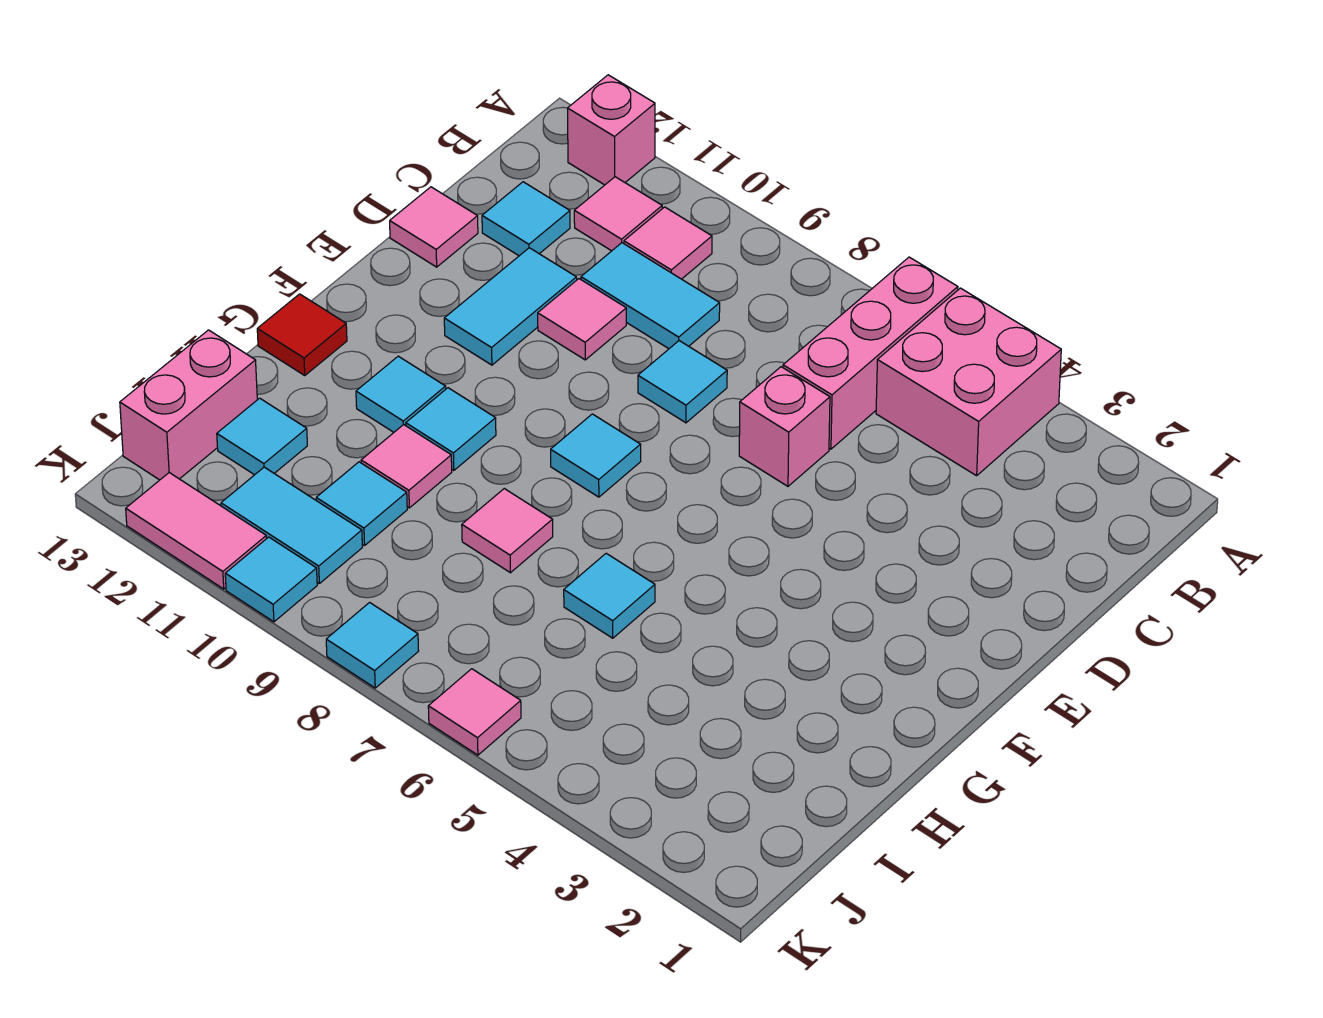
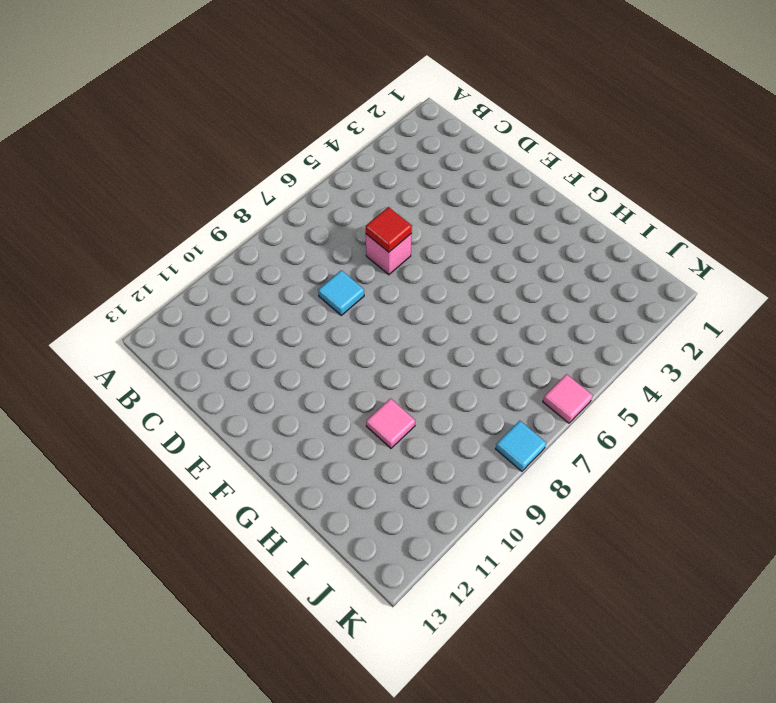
red tile D6 level 2 -> red tile G13 level 1
none -> pink brick A4:B5 level 1
none -> pink brick A6:C6 level 1
none -> pink brick A12 level 1

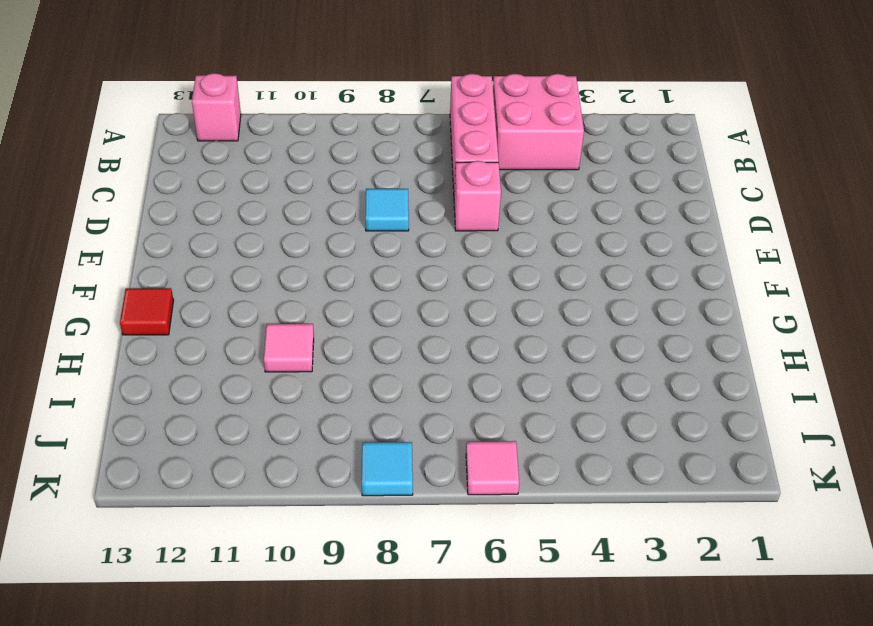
none -> pink tile B10 level 1
none -> pink tile B11 level 1
none -> cyan tile C9:C10 level 1

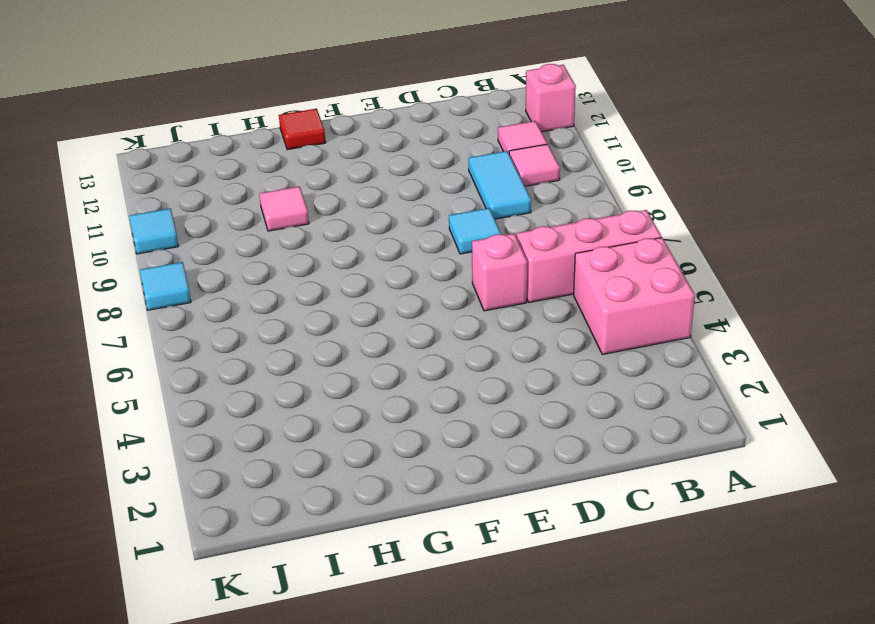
none -> cyan tile C12 level 1
none -> pink tile D10 level 1
none -> cyan tile D11:E11 level 1

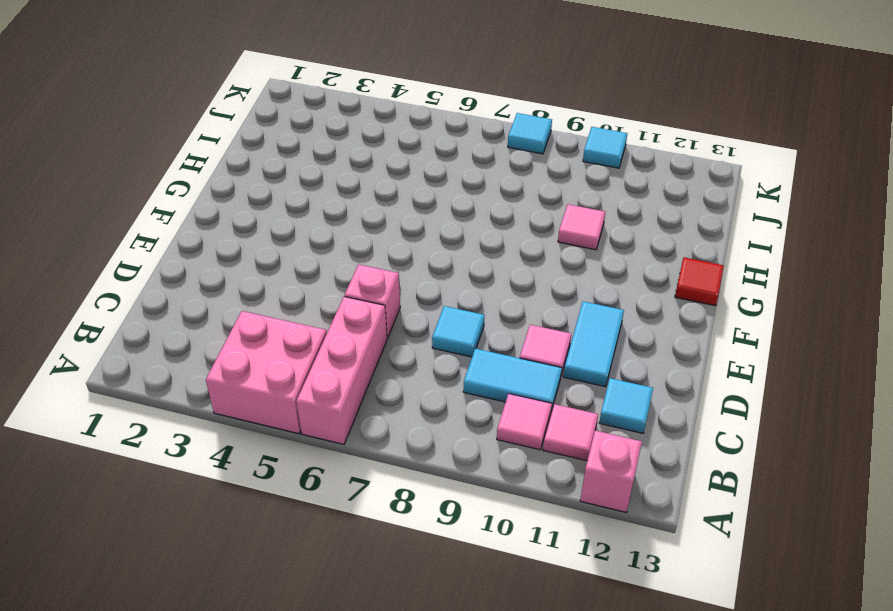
none -> pink tile D13 level 1
none -> cyan tile F8 level 1
none -> cyan tile G10 level 1

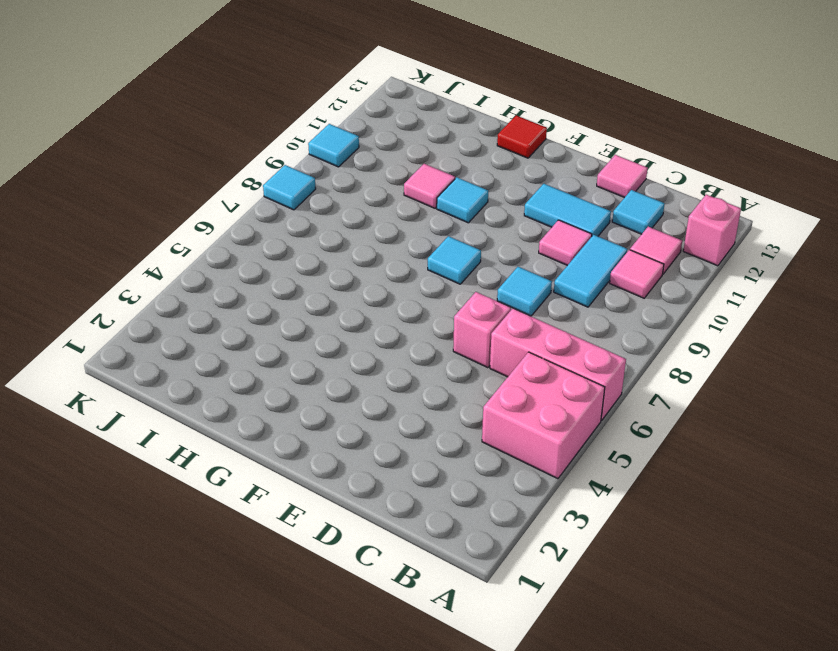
none -> cyan tile G11 level 1
none -> cyan tile H6 level 1
none -> pink tile H8 level 1

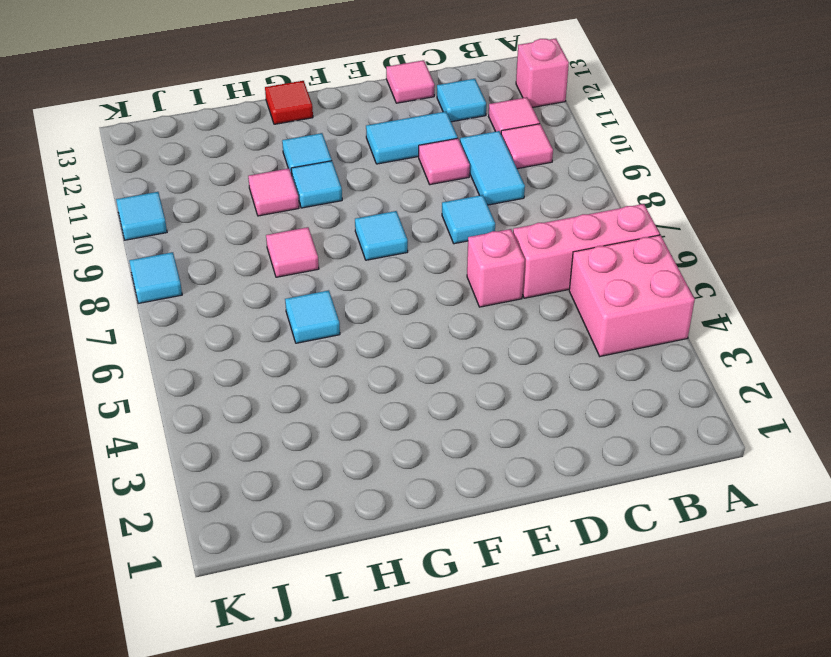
none -> cyan tile I10 level 1
none -> cyan tile I12 level 1
none -> pink brick I13:J13 level 1

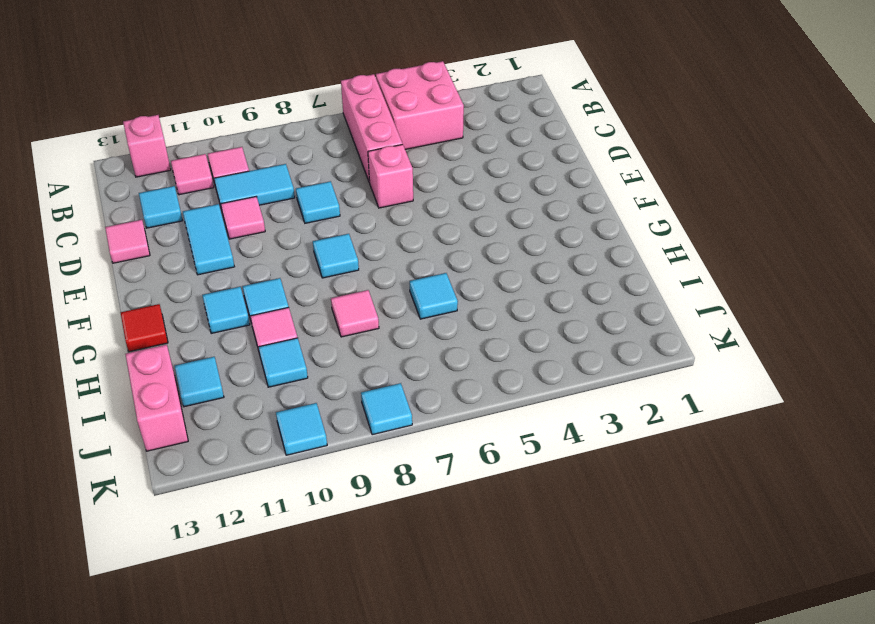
none -> cyan tile J10:J11 level 1
none -> pink tile K6 level 1
none -> pink tile K11:K12 level 1

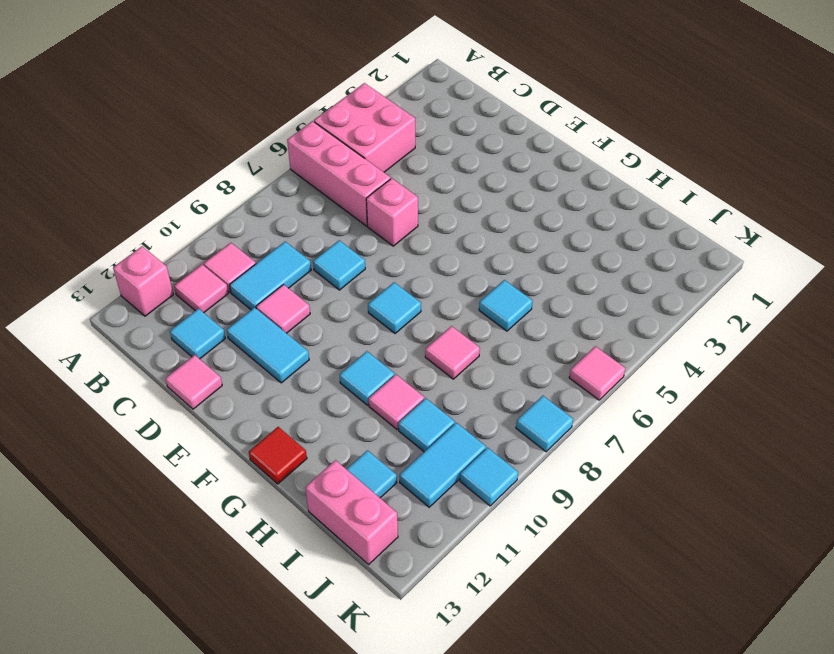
none -> cyan tile G11 level 1
none -> pink tile K11:K12 level 1

